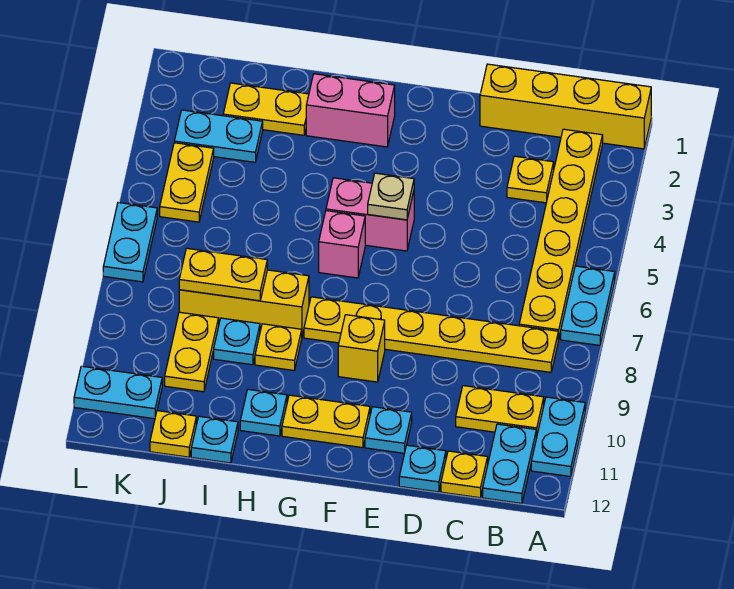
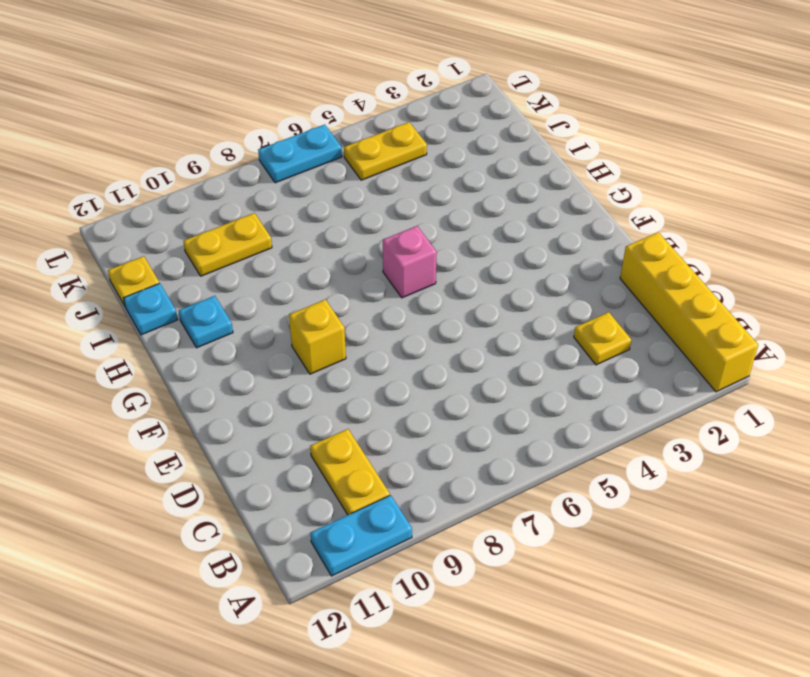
none -> cyan plate A6:A7 level 1
none -> yellow plate B2:B7 level 1
none -> yellow plate B8:G8 level 1
none -> cyan plate B11:B12 level 1

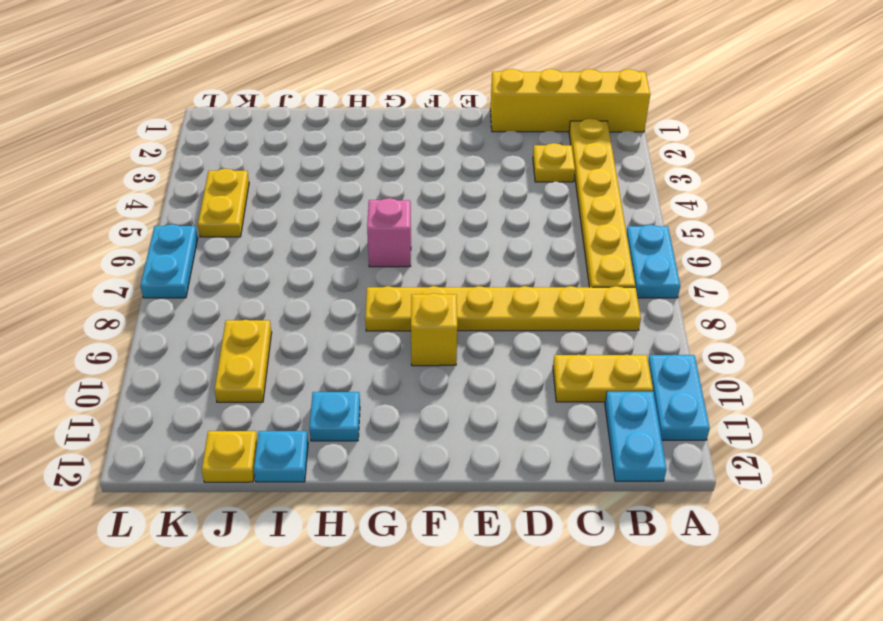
none -> yellow plate C12 level 1
none -> cyan plate D12 level 1
none -> cyan plate E11 level 1
none -> pink brick F5:G5 level 1

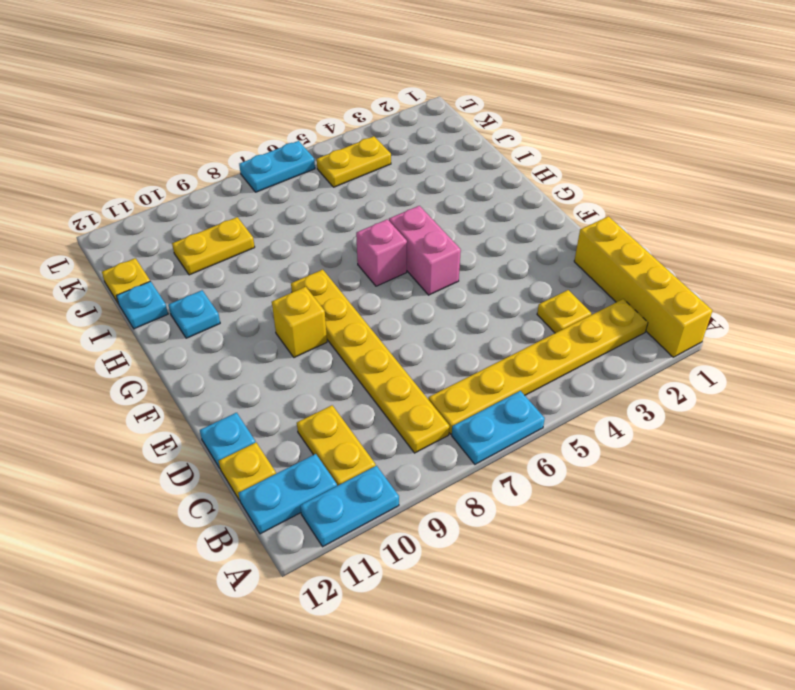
none -> cyan plate E11 level 1
none -> yellow plate F11:G11 level 1
none -> pink brick G2:H2 level 1
none -> yellow brick H8:J8 level 1

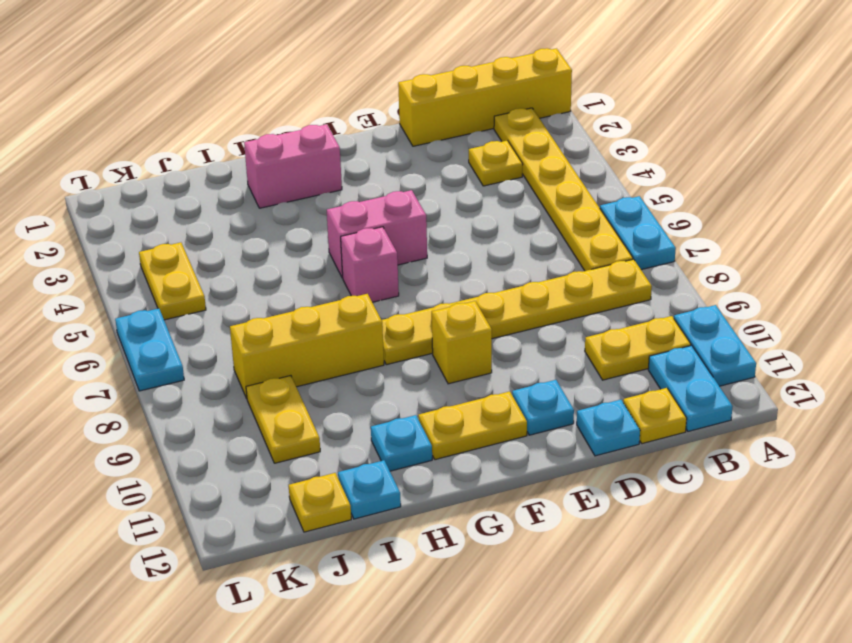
none -> yellow plate H9 level 1
none -> yellow plate I2:J2 level 1
none -> cyan plate I9 level 1
none -> cyan plate J3:K3 level 1

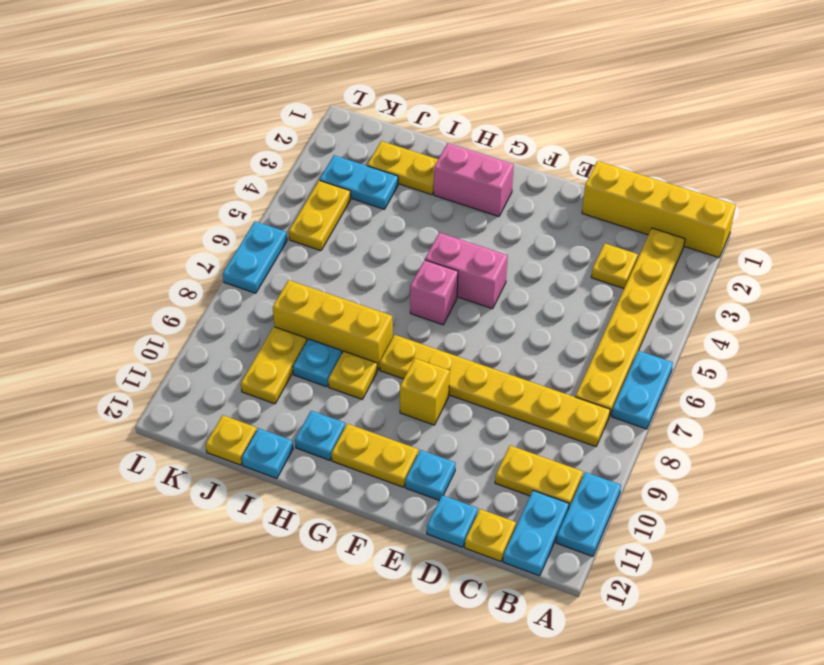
none -> cyan plate K11:L11 level 1
none -> tan plate F5 level 2
none -> yellow plate I8:J8 level 2

